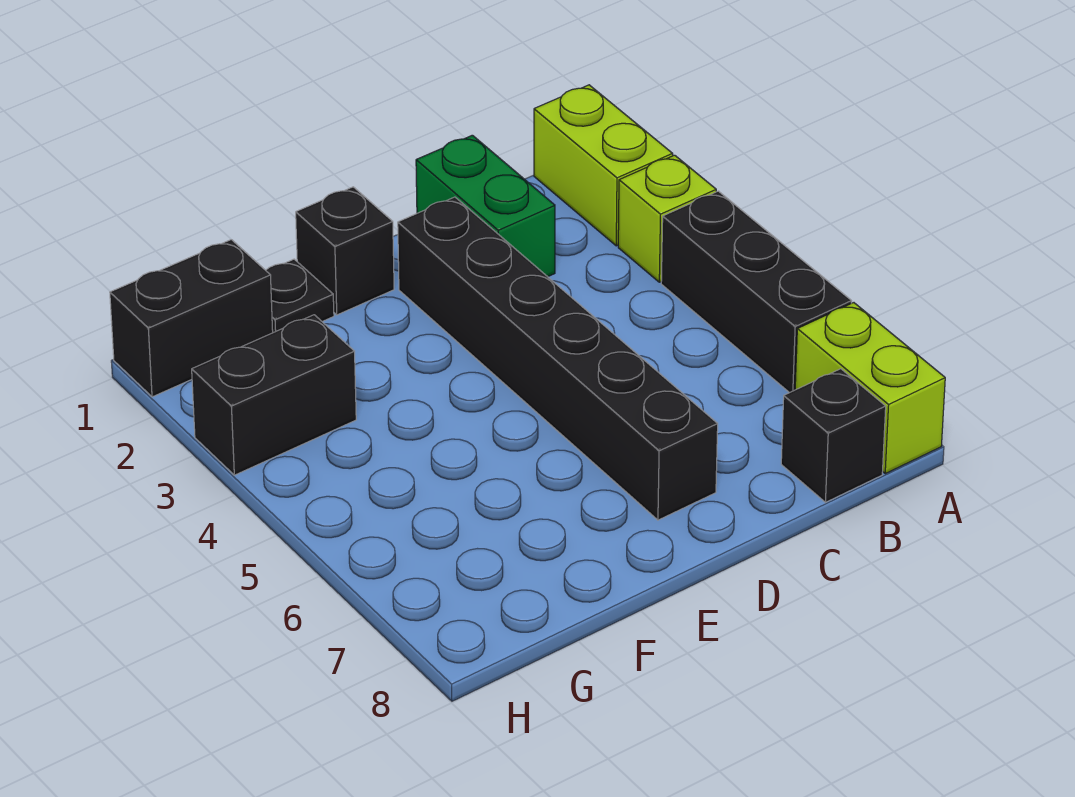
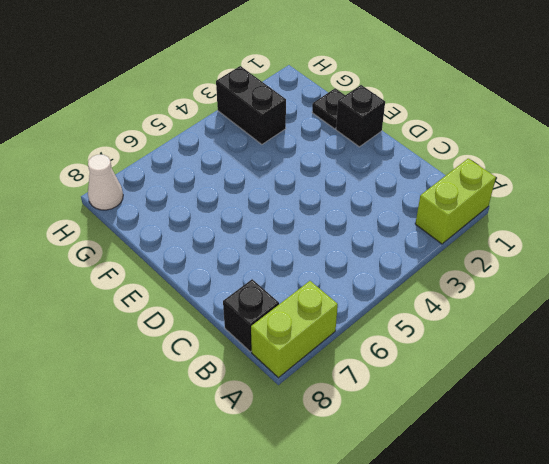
white cone H8 level 1 -> none
none -> lime brick A3 level 1
none -> black brick A4:A6 level 1

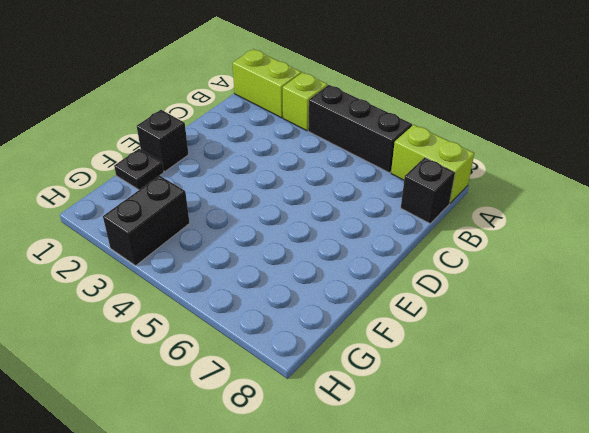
none -> green brick C1:C2 level 1
none -> black brick D2:D7 level 1

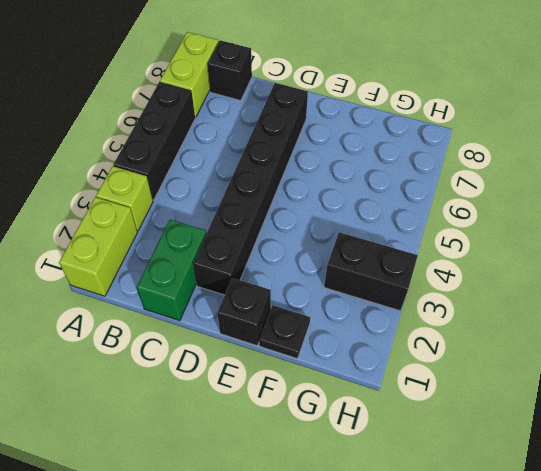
none -> black brick G1:H1 level 1

